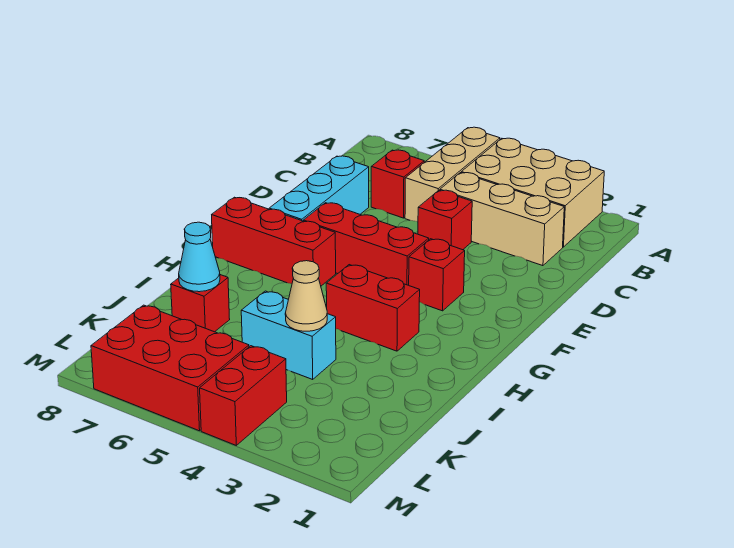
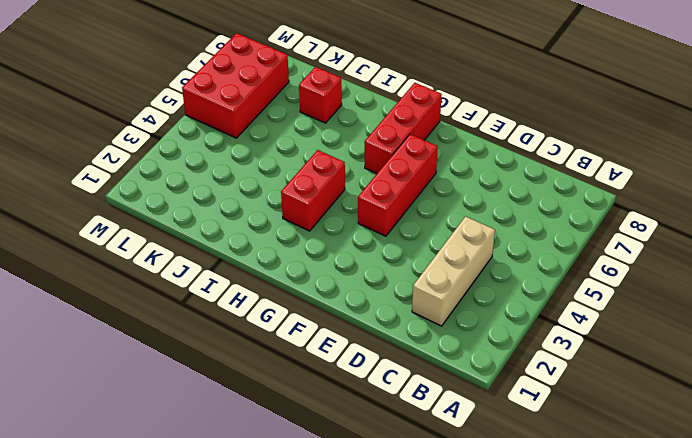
none -> tan brick A2:B4 level 1
none -> tan brick A5:C5 level 1
none -> red brick C6 level 1

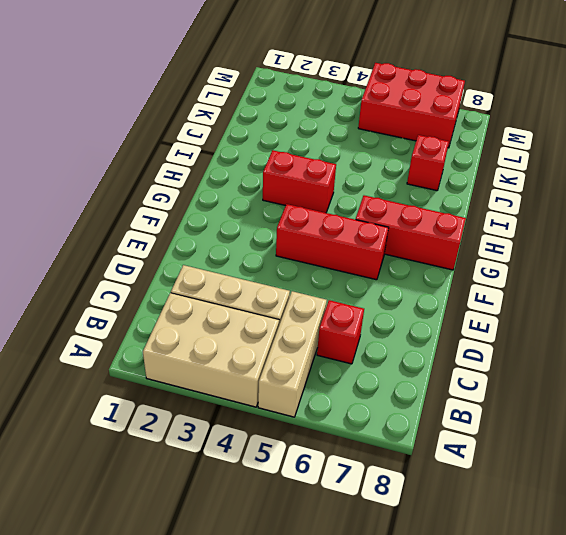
none -> red brick D4 level 1
none -> cyan brick D7:F7 level 1
none -> red brick F3 level 1

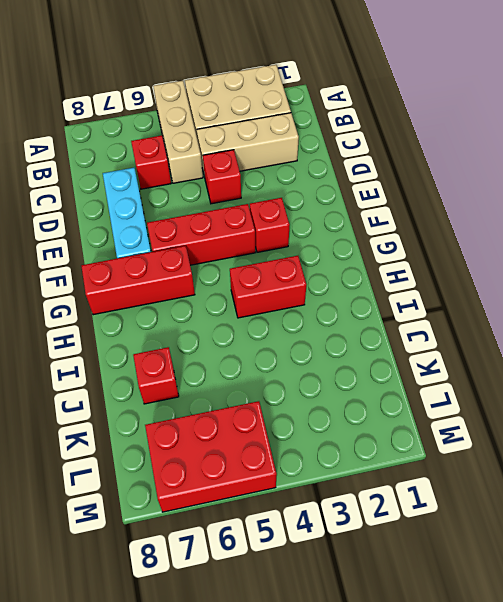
none -> cyan brick J4:J5 level 1
none -> red brick L4:M4 level 1
none -> tan cone J4 level 2

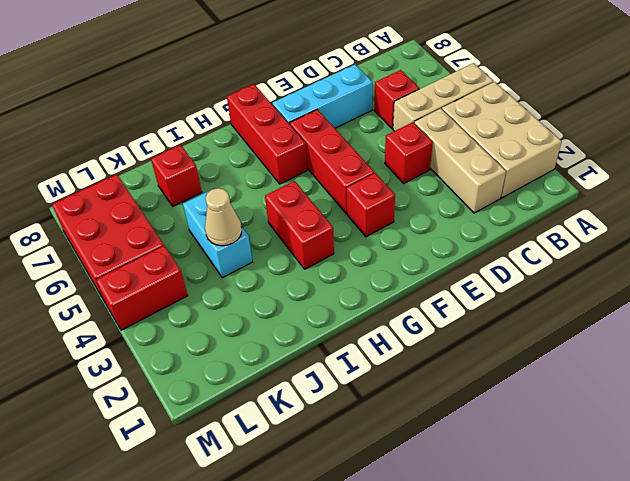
none -> cyan cone J7 level 2

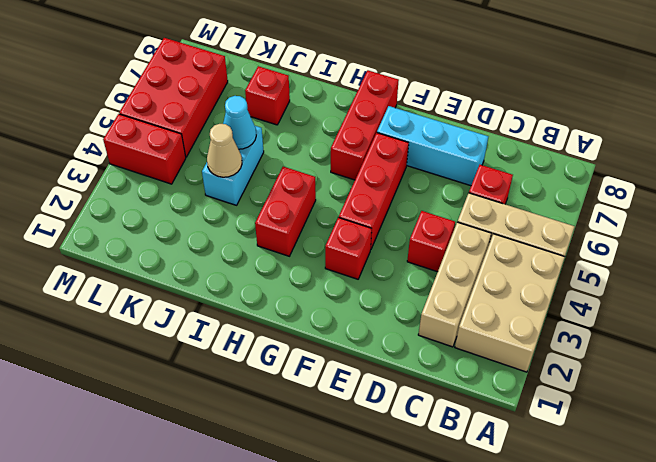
cyan cone J5 level 2 -> cyan cone J7 level 2

